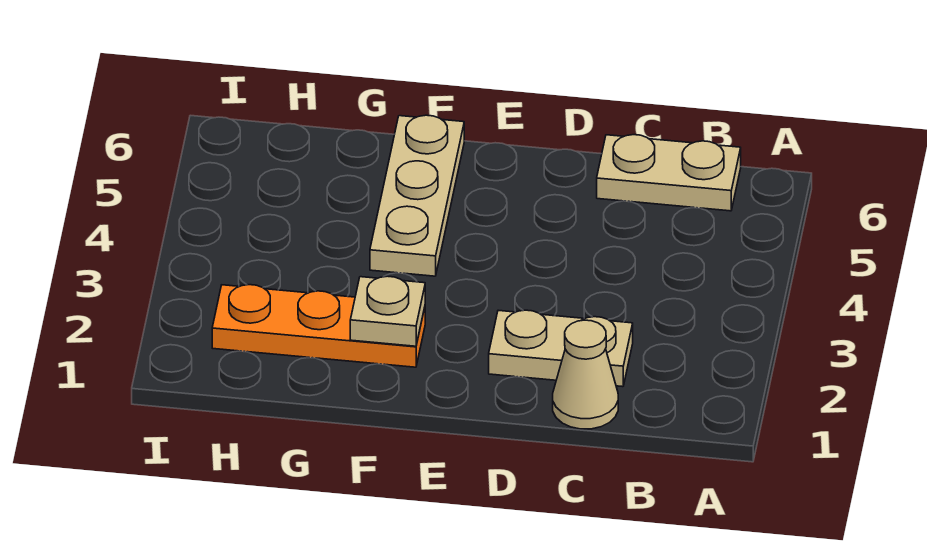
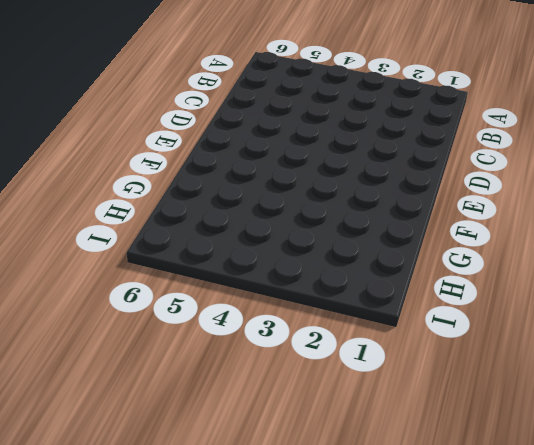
none -> tan plate B6:C6 level 1
none -> tan cone C1 level 1

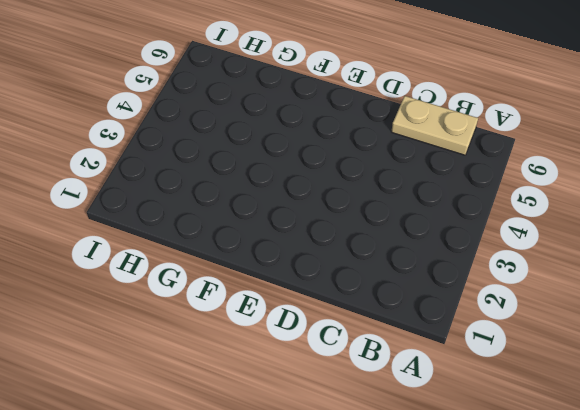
none -> tan cone C1 level 1
none -> tan plate C2:D2 level 1

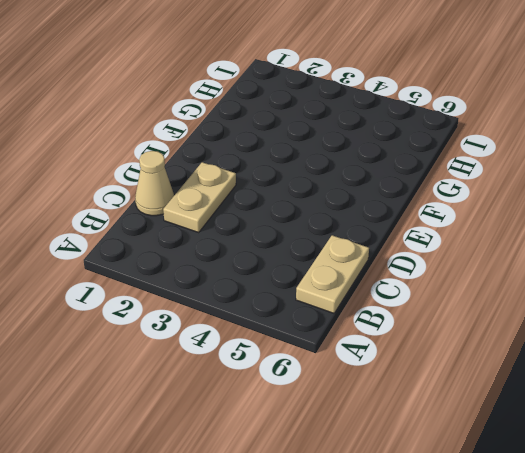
none -> orange plate F2:H2 level 1
none -> tan plate F4:F6 level 1

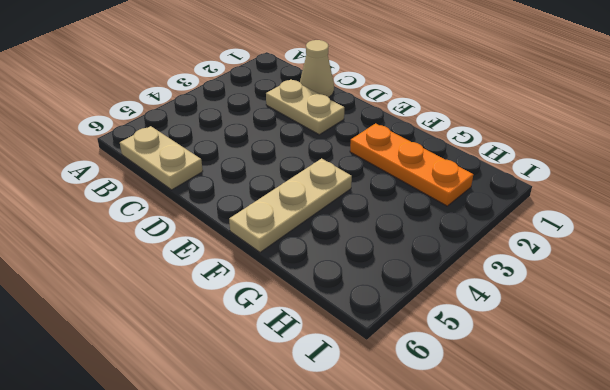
none -> tan plate F2 level 2

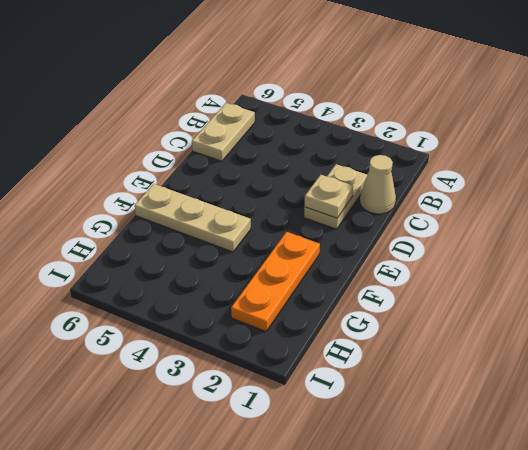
tan plate D2 level 2 -> tan plate F2 level 2

